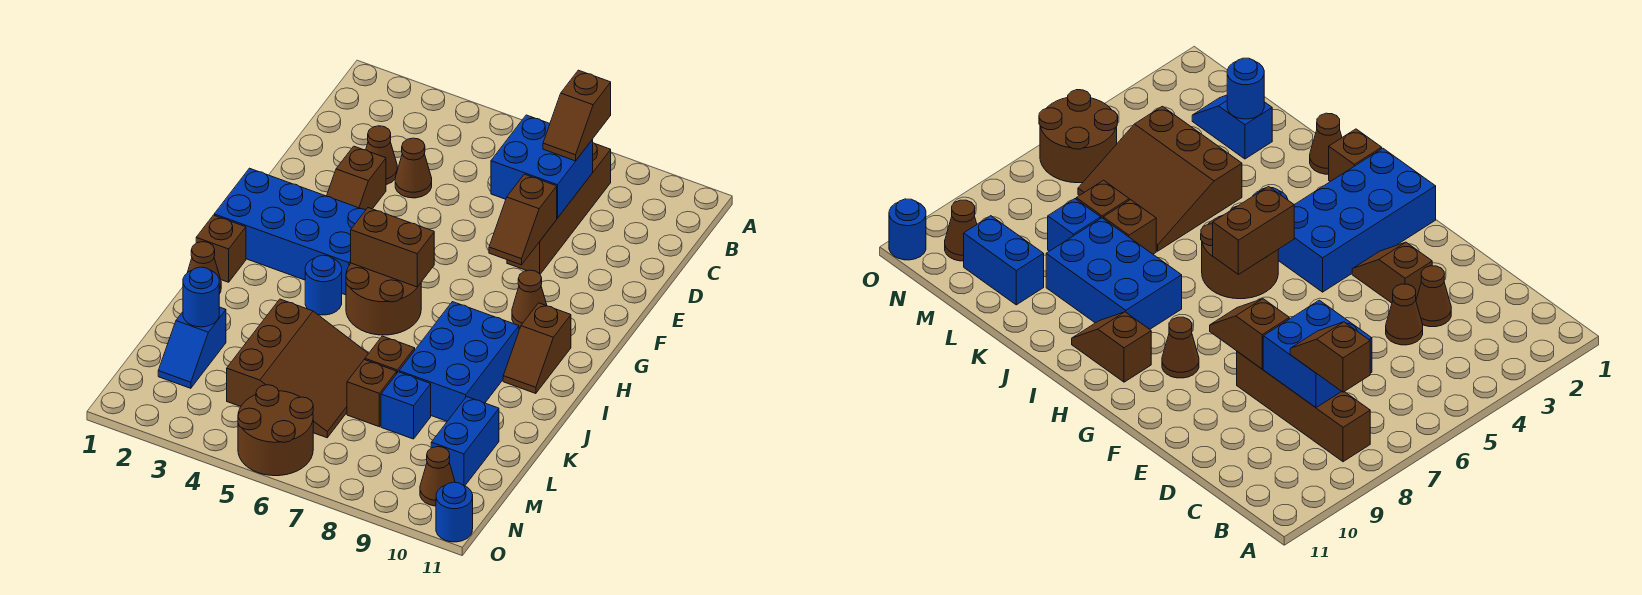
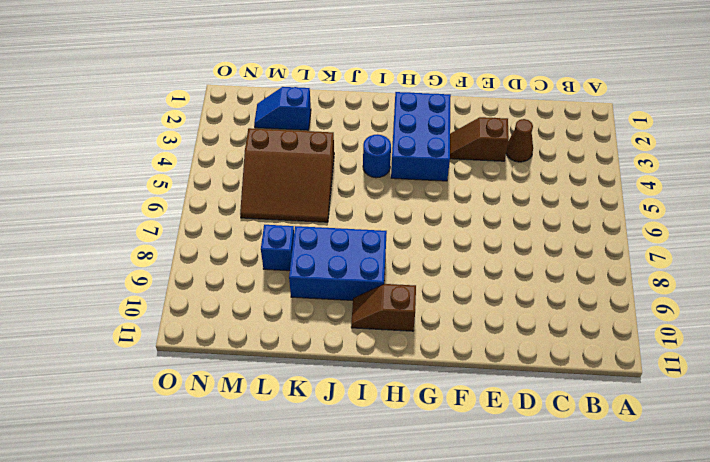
blue brick G2:H4 level 1 -> blue brick G1:H4 level 1
none -> brown brick B8:E8 level 1
none -> brown cone D4 level 1
none -> brown cone G9 level 1

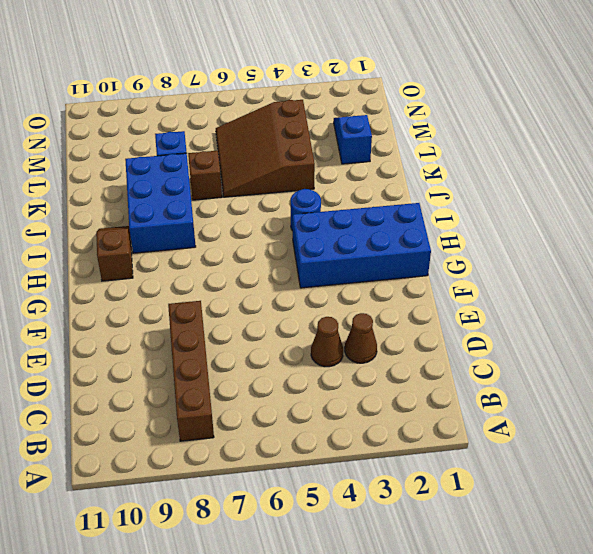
none -> brown slope E3:F3 level 1 top E
none -> brown cone G9 level 1
none -> brown round brick H5:I6 level 1

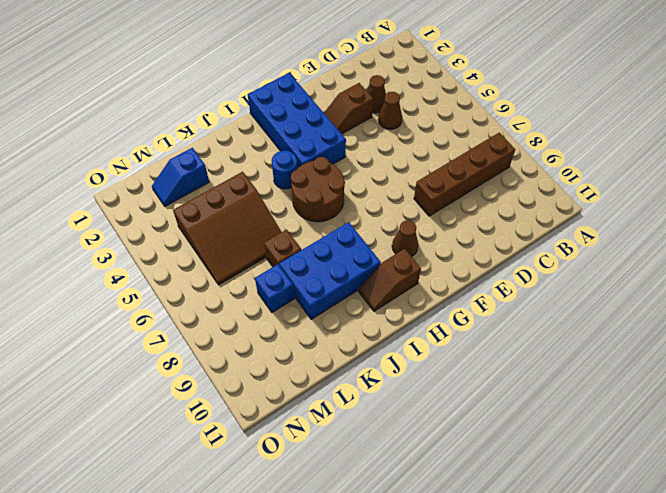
none -> brown brick I1 level 1
none -> brown cone J1 level 1
none -> brown brick L7 level 1

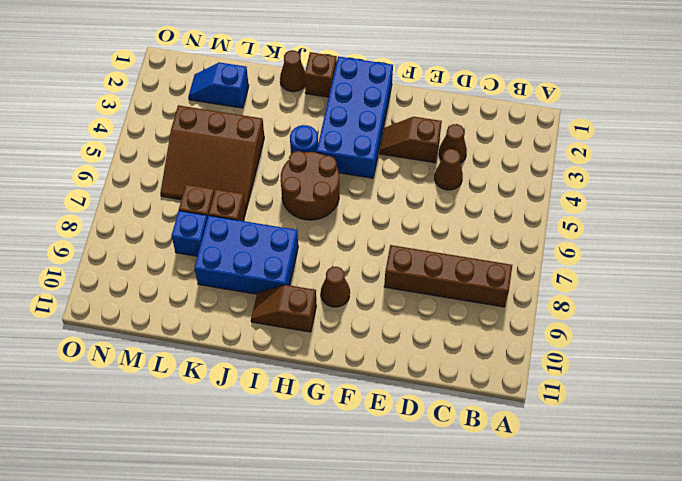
none -> blue brick L10:M10 level 1
none -> brown round brick N5:O6 level 1
none -> brown cone N10 level 1

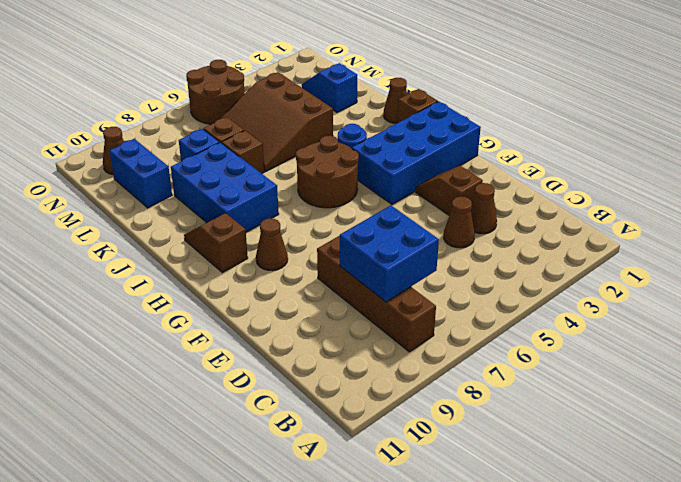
none -> blue round brick O11 level 1
none -> brown slope E8:F8 level 2 top E
none -> brown brick H5:H6 level 2

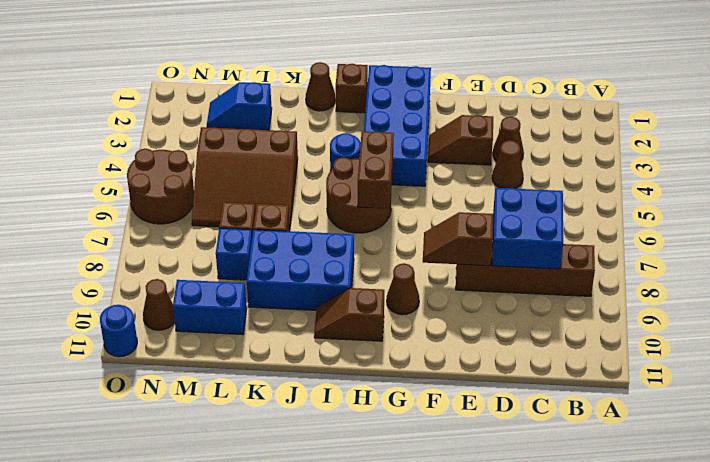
none -> blue round brick L2 level 2
none -> brown slope B8:C8 level 3 top B

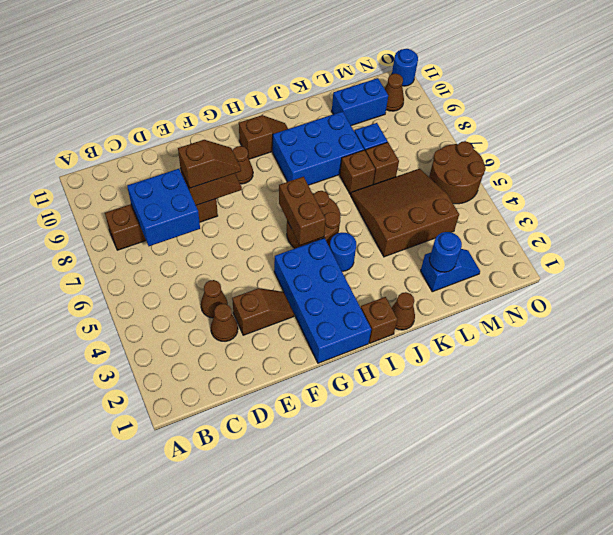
brown slope E8:F8 level 3 top E -> brown slope B8:C8 level 3 top B

